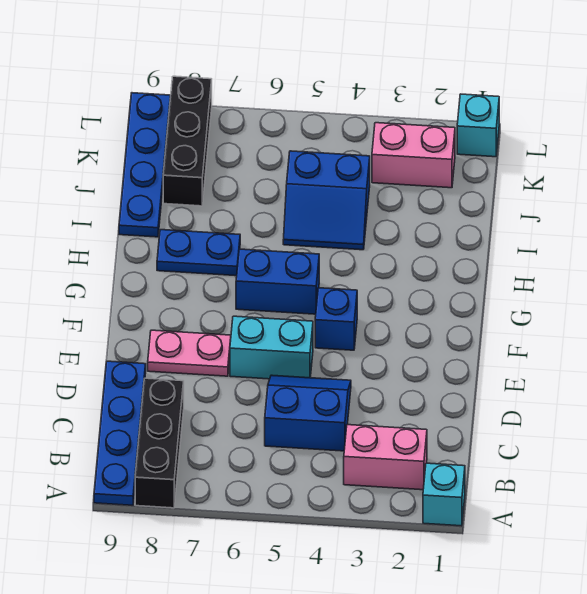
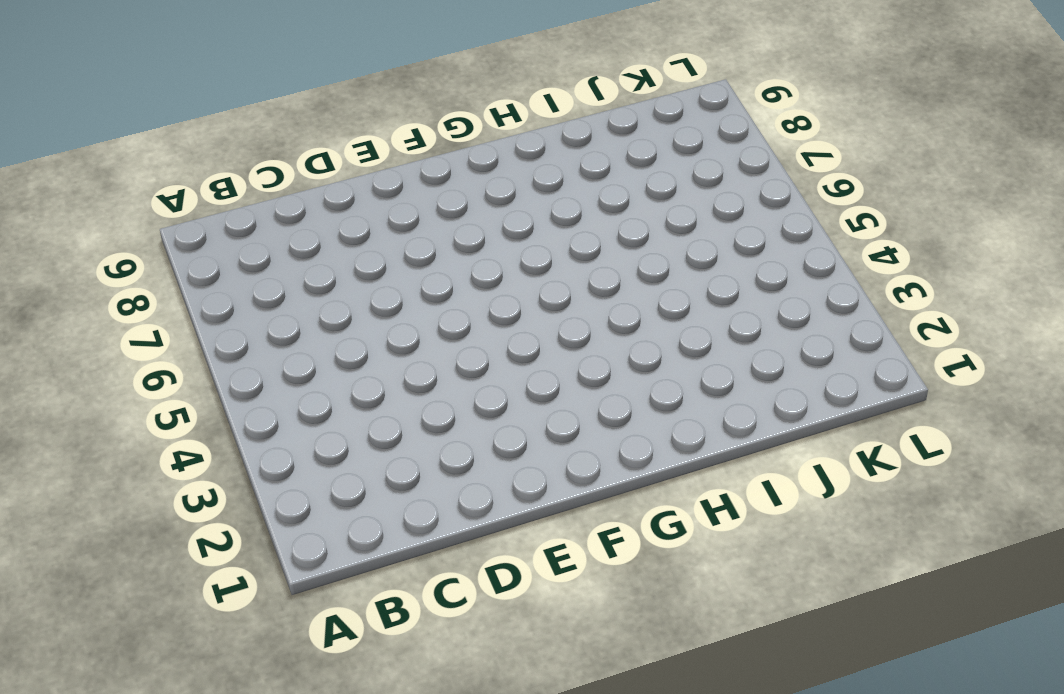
none -> cyan brick A1 level 1
none -> black brick A8:C8 level 1
none -> blue plate A9:D9 level 1

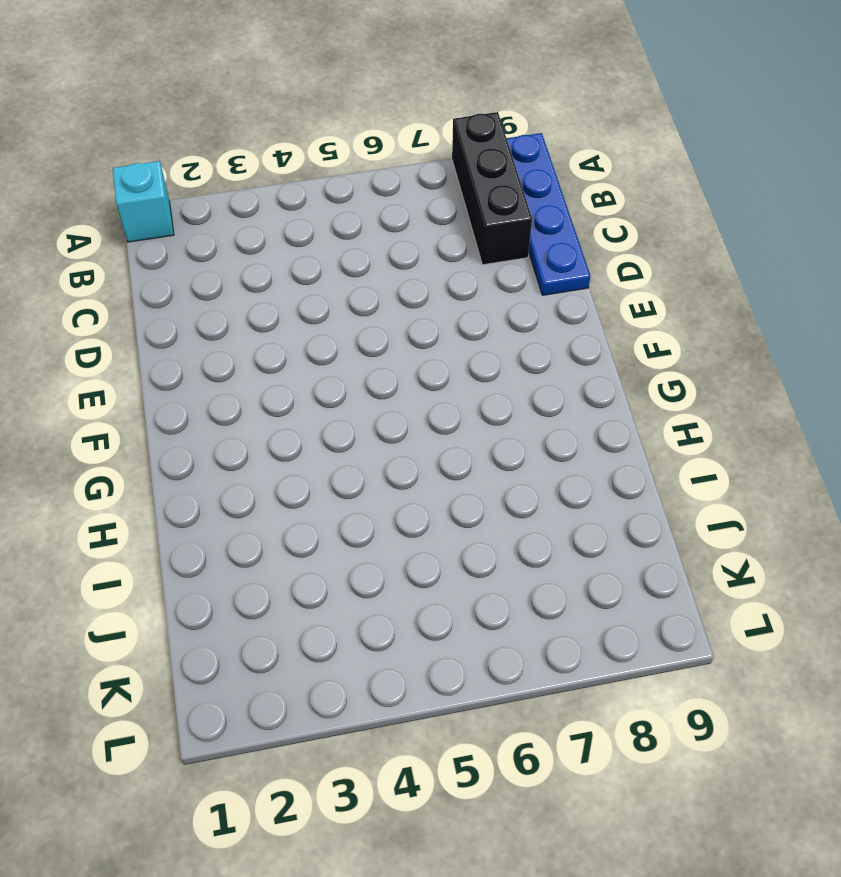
none -> pink brick B2:B3 level 1
none -> blue slope C4:D5 level 1 top C
none -> cyan brick E5:E6 level 1

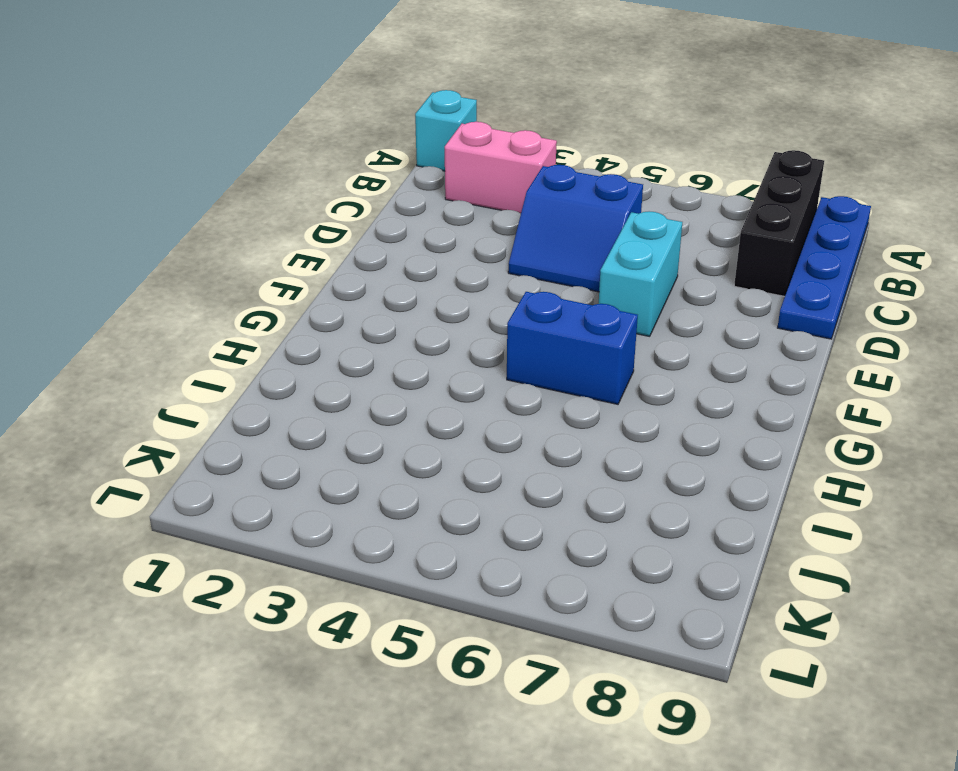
cyan brick D6:E6 level 1 -> cyan brick E5:E6 level 1
none -> pink plate E7:E8 level 1
none -> blue brick F4 level 1
none -> blue plate H7:H8 level 1

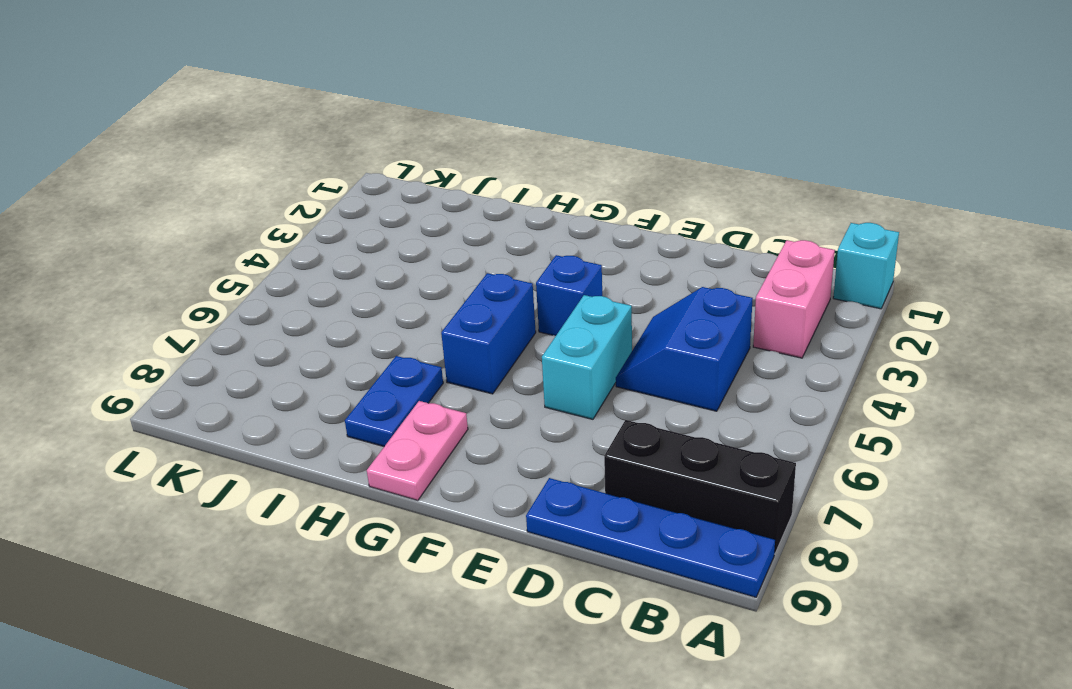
pink plate G8:G9 level 1 -> pink plate E7:E8 level 1
none -> blue slope I4:J5 level 1 top J
none -> blue plate I9:L9 level 1
none -> black brick J8:L8 level 1

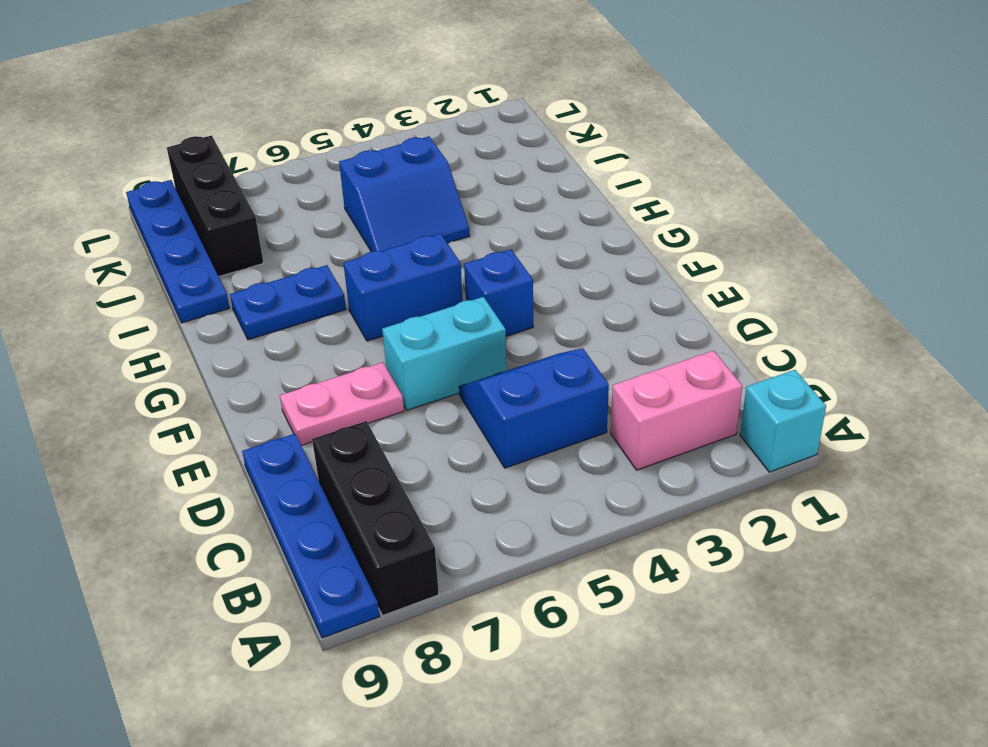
none -> pink brick K2:K3 level 1
none -> cyan brick L1 level 1

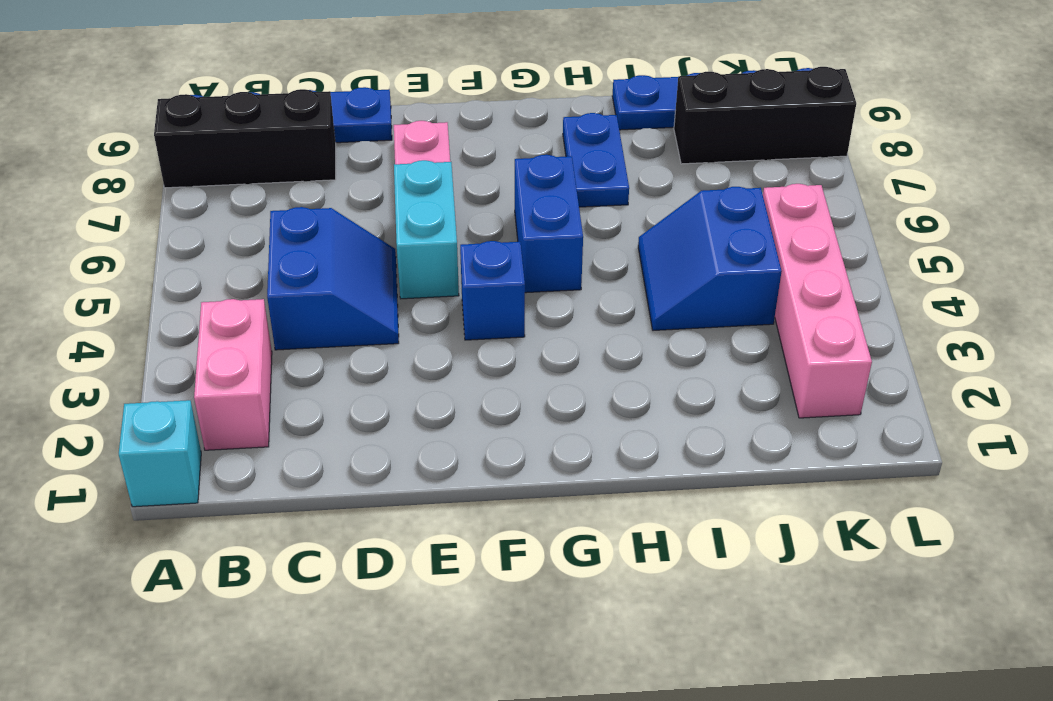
pink brick K2:K5 level 1 -> pink brick K2:K3 level 1
none -> cyan brick L1 level 1

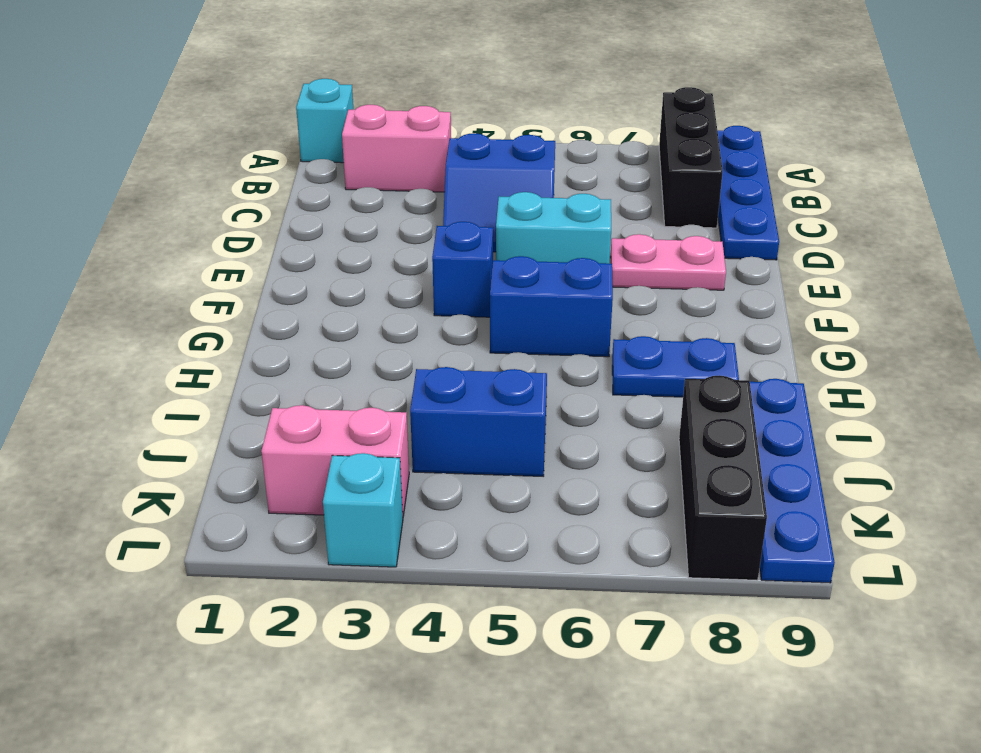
cyan brick L3 level 1 -> cyan brick L1 level 1

